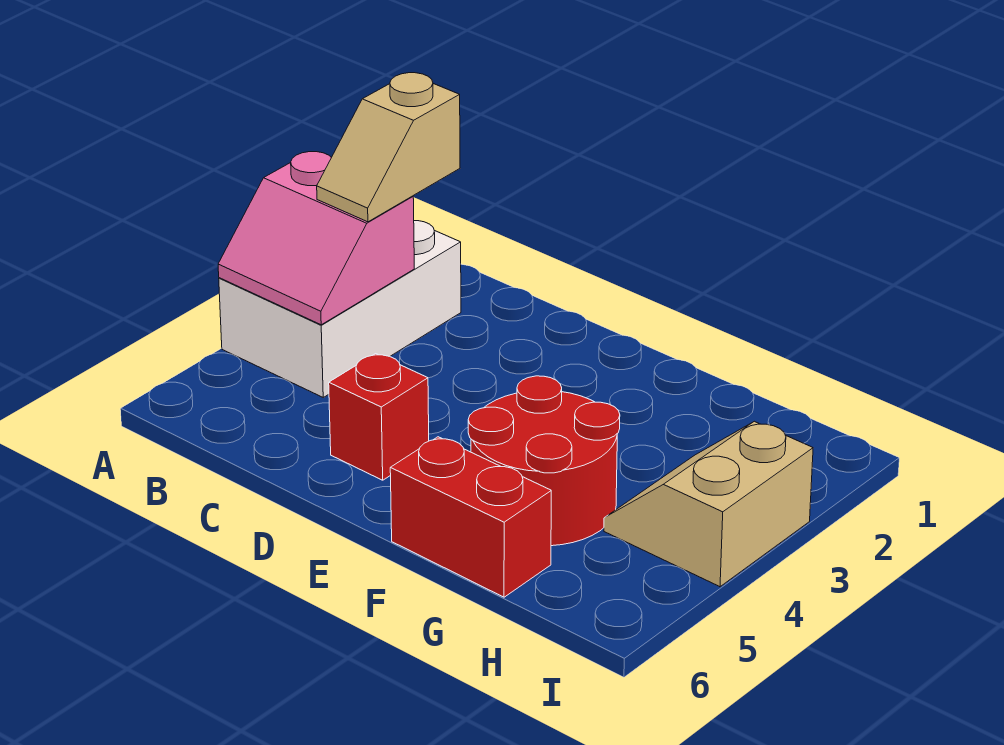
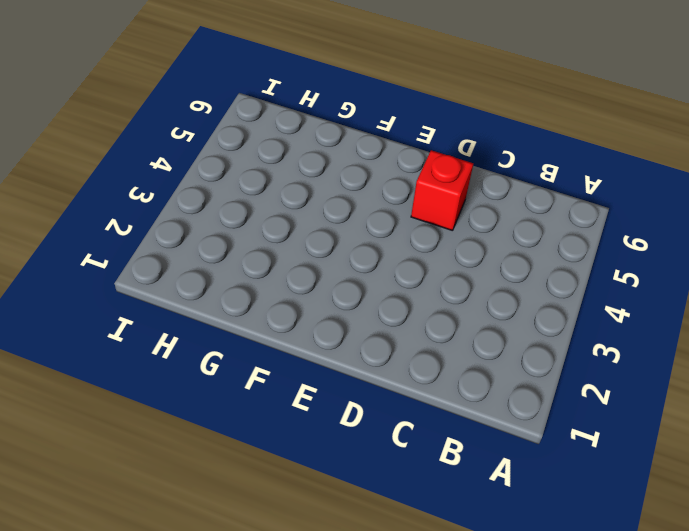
none -> white brick A2:B4 level 1
none -> red round brick F4:G5 level 1

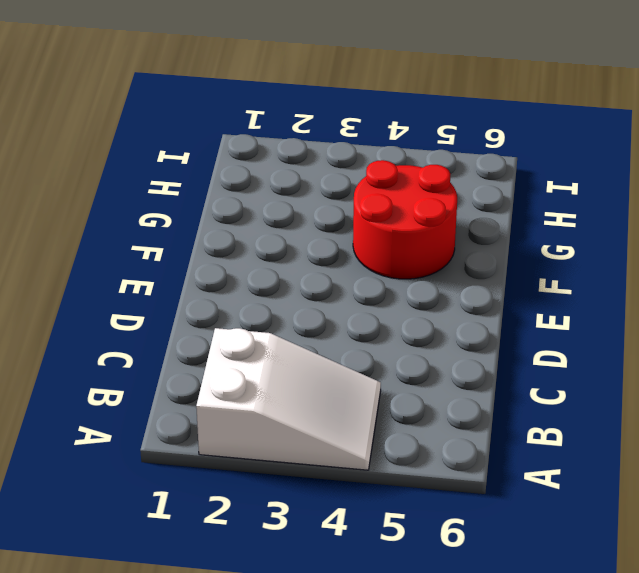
white slope A2:B4 level 1 top 2 -> white brick A2:B4 level 1
none -> red brick D5 level 1
none -> red brick F6:G6 level 1

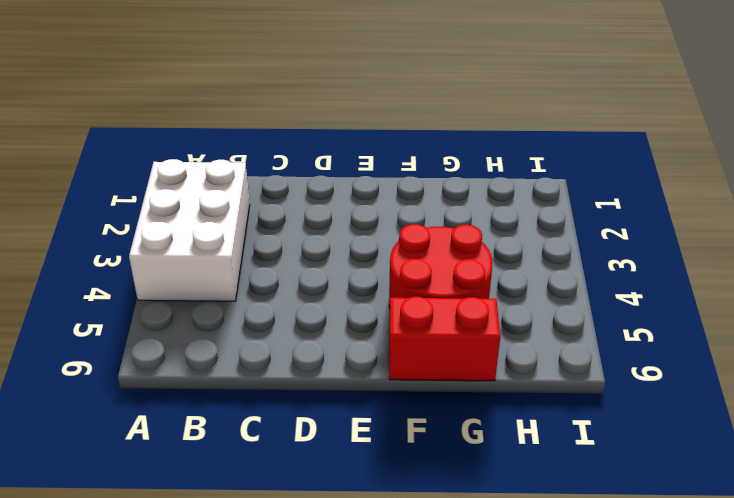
none -> red brick D5 level 1
none -> tan slope H3:I4 level 1 top I

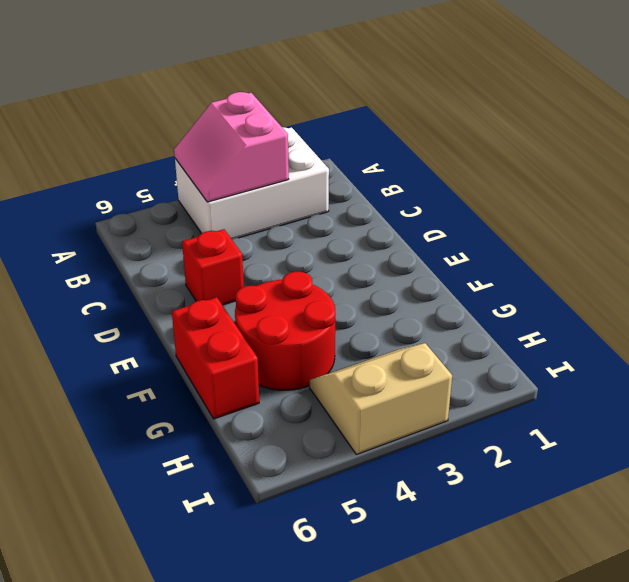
none -> tan slope B2:B3 level 3 top 2

